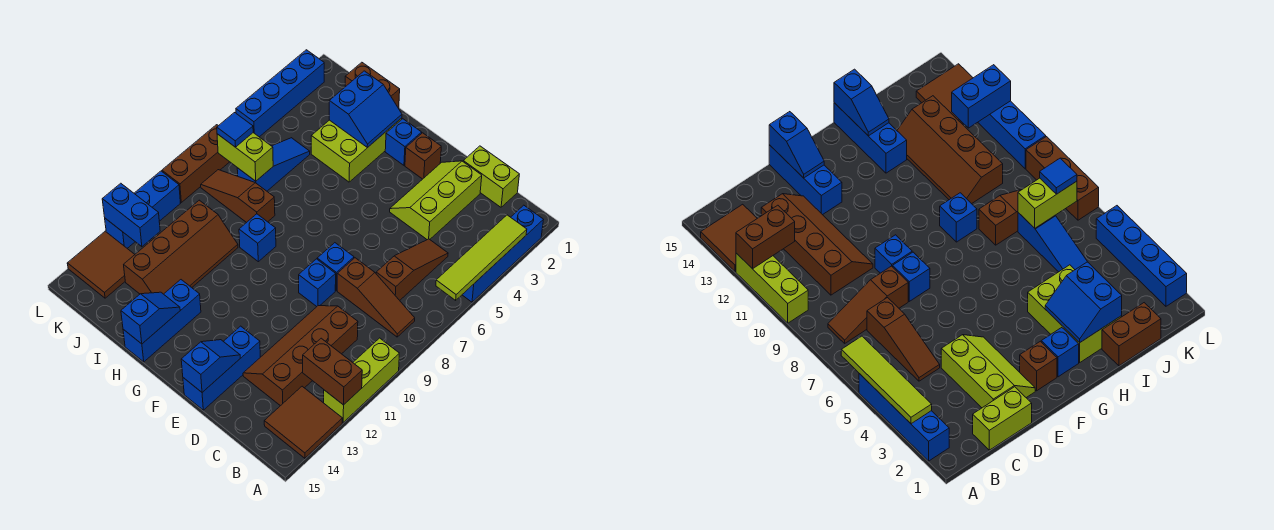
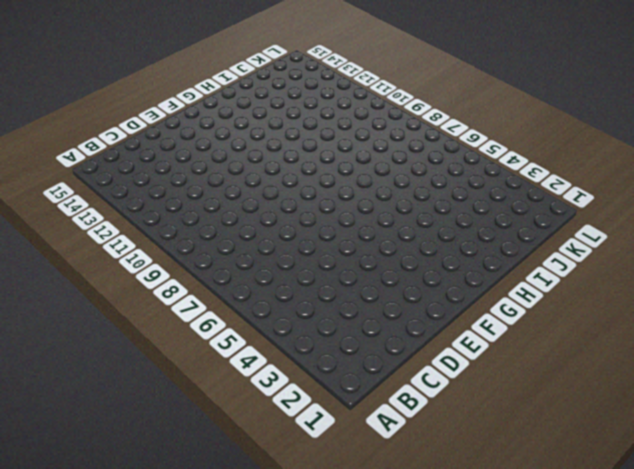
none -> blue brick A2:A5 level 1
none -> lime brick A10:A12 level 1
none -> brown tile A13:B14 level 1
none -> brown slope B8:D8 level 1 top D

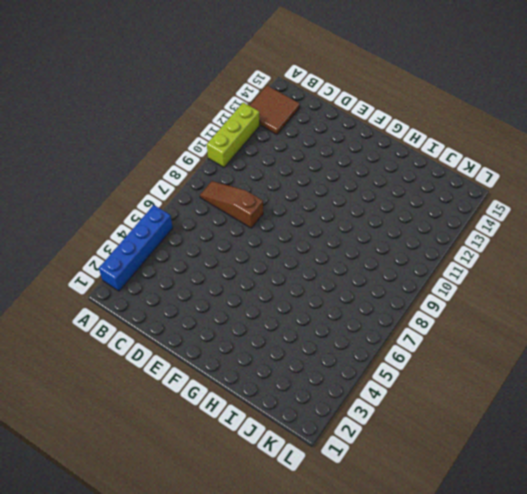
none -> lime brick C1:D1 level 1
none -> brown slope C5:C7 level 1 top 7
none -> brown slope C10:D13 level 1 top C
none -> lime slope D2:E4 level 1 top D

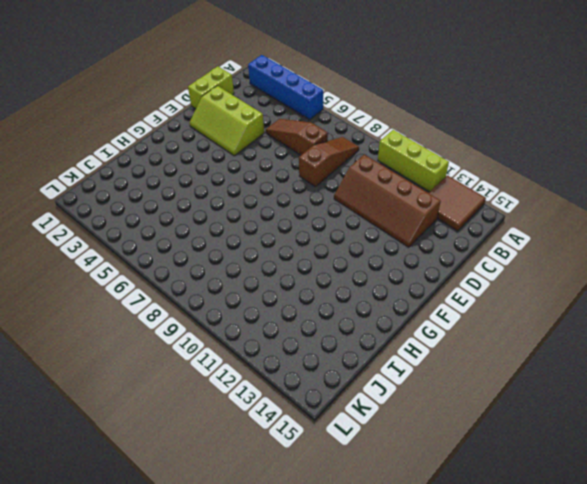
none -> blue brick E8 level 1
none -> blue brick E9 level 1
none -> blue brick E13:E15 level 1
none -> brown brick F2 level 1

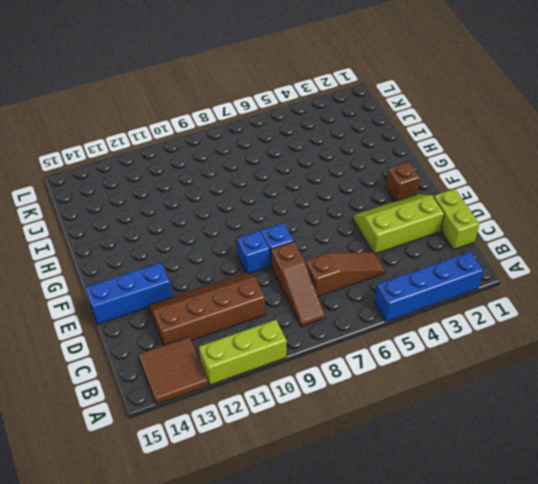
none -> blue brick G2 level 1
none -> lime brick H2:I4 level 1
none -> blue brick H9 level 1
none -> blue brick H13:H15 level 1

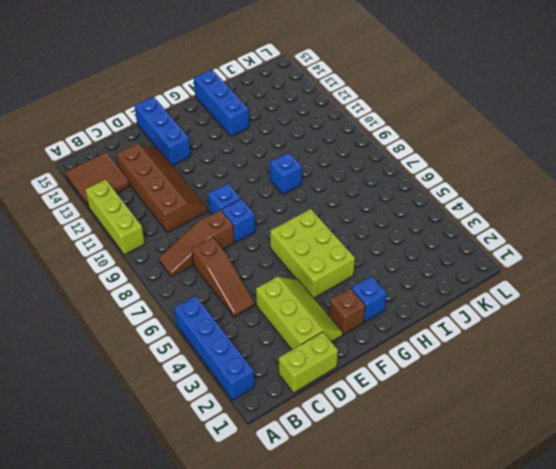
lime brick F4:G6 level 1 -> lime brick H2:I4 level 1
none -> brown brick I1:J1 level 1
none -> brown slope I8:K8 level 1 top I
none -> brown slope I10:J13 level 1 top J
none -> blue slope J5:J7 level 1 top 7

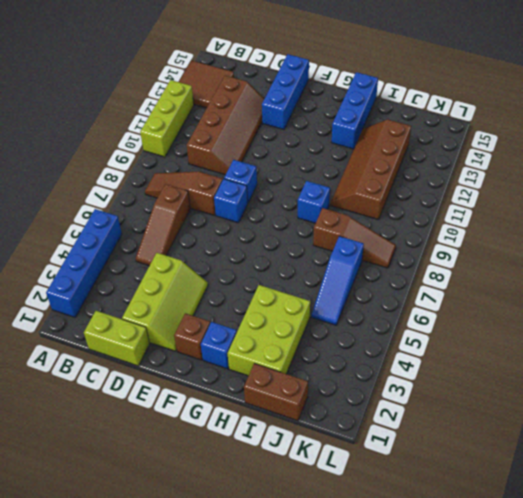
none -> brown tile K13:L14 level 1
none -> blue brick L2:L5 level 1
none -> brown brick L7:L9 level 1
none -> blue brick L10:L12 level 1

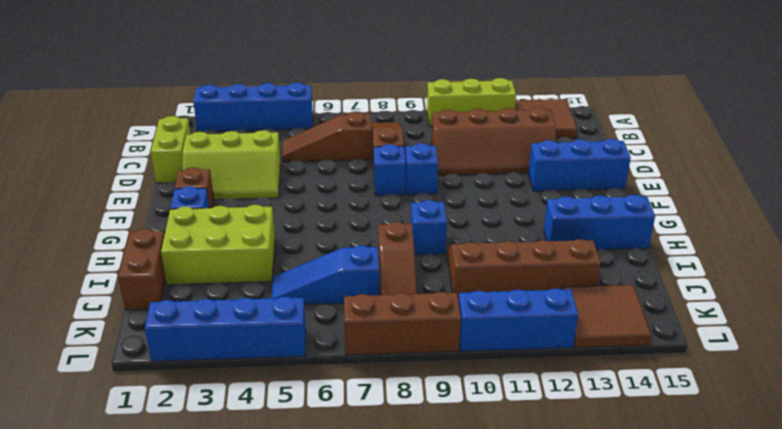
none -> lime tile A3:A6 level 2
none -> brown brick A12:B12 level 2
none -> blue slope E14:E15 level 2 top 15
none -> blue slope H2:I3 level 2 top I

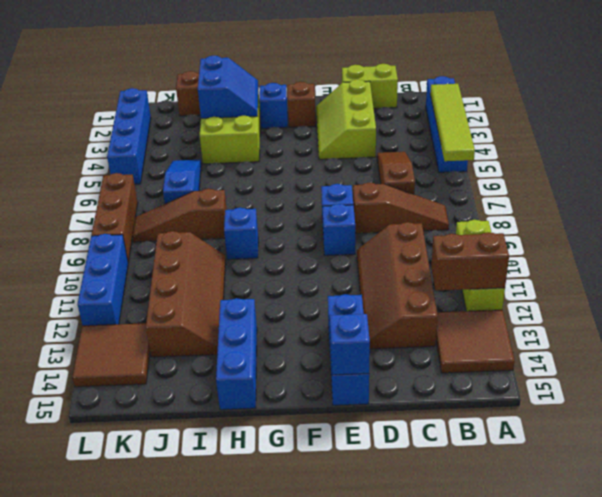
none -> blue slope H14:H15 level 2 top 15
none -> lime brick J7:K7 level 2
none -> blue brick K12:L12 level 2
none -> blue tile K7 level 3

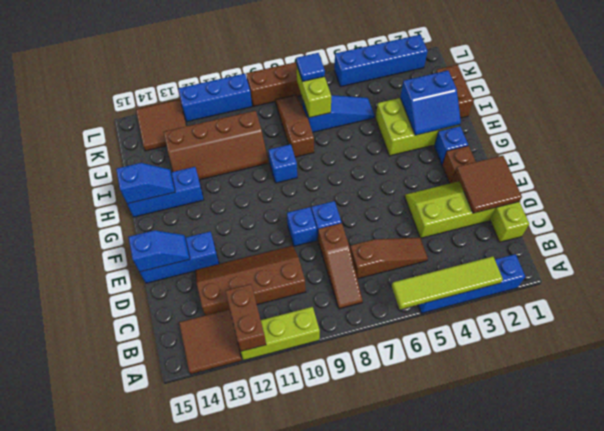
brown tile D1:E2 level 2 -> none
none -> blue brick K12:L12 level 2

